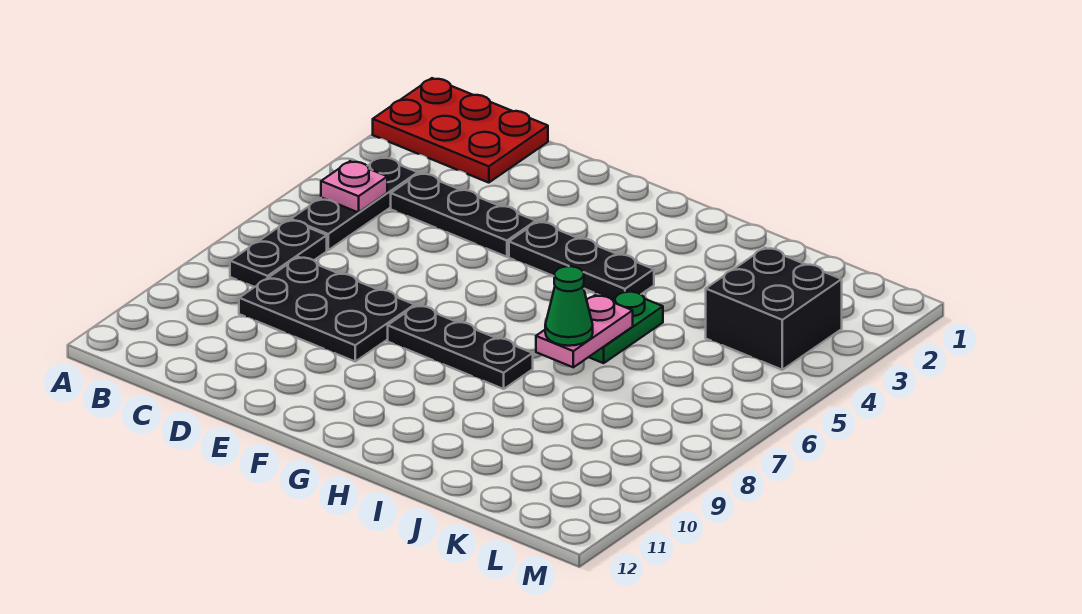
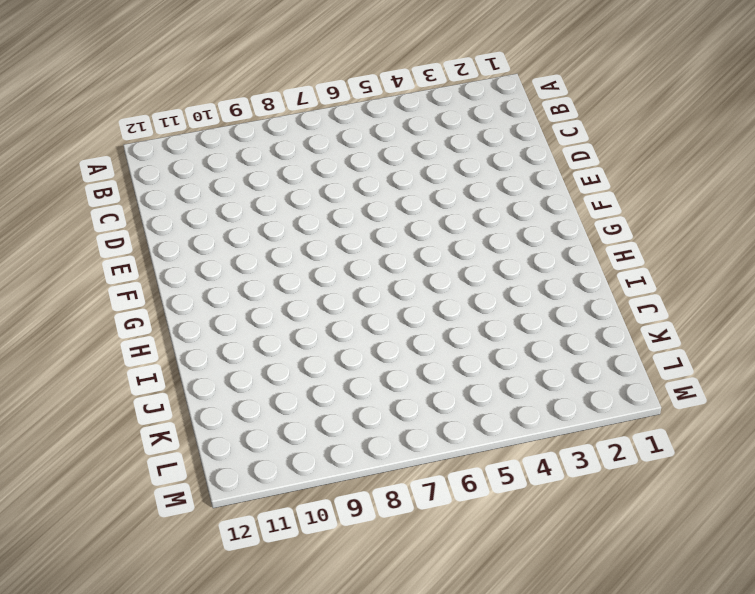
none -> red plate A1:C2 level 1
none -> black plate B4:B6 level 1
none -> black plate B7:B8 level 1

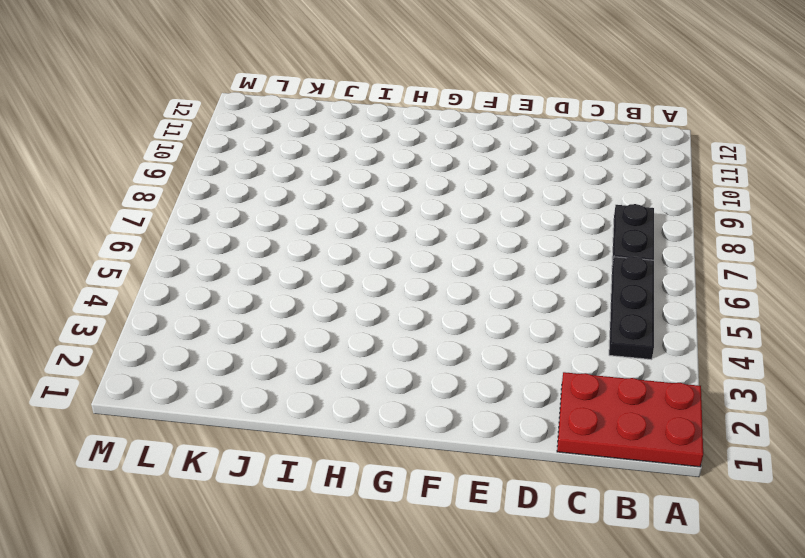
none -> black plate C4:E4 level 1
none -> black plate C8:E9 level 1
none -> black plate F4:H4 level 1

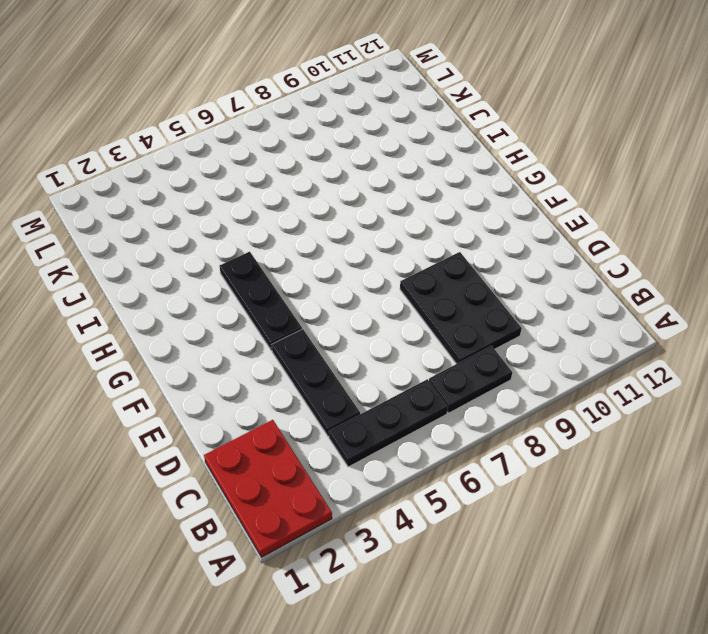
none -> black plate F8:H8 level 1
none -> green plate I5:I6 level 1
none -> black brick K3:L4 level 1

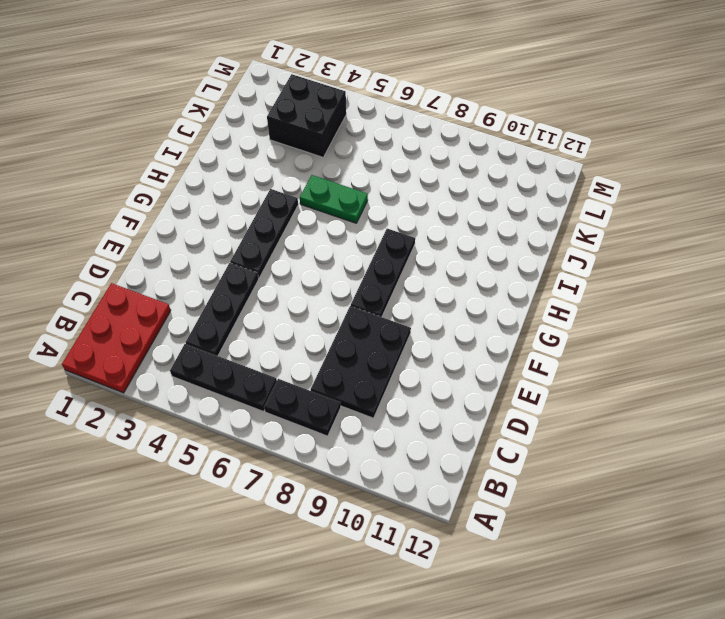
none -> pink plate B5 level 2
none -> pink plate I6:I7 level 2
none -> green cone I7 level 3

